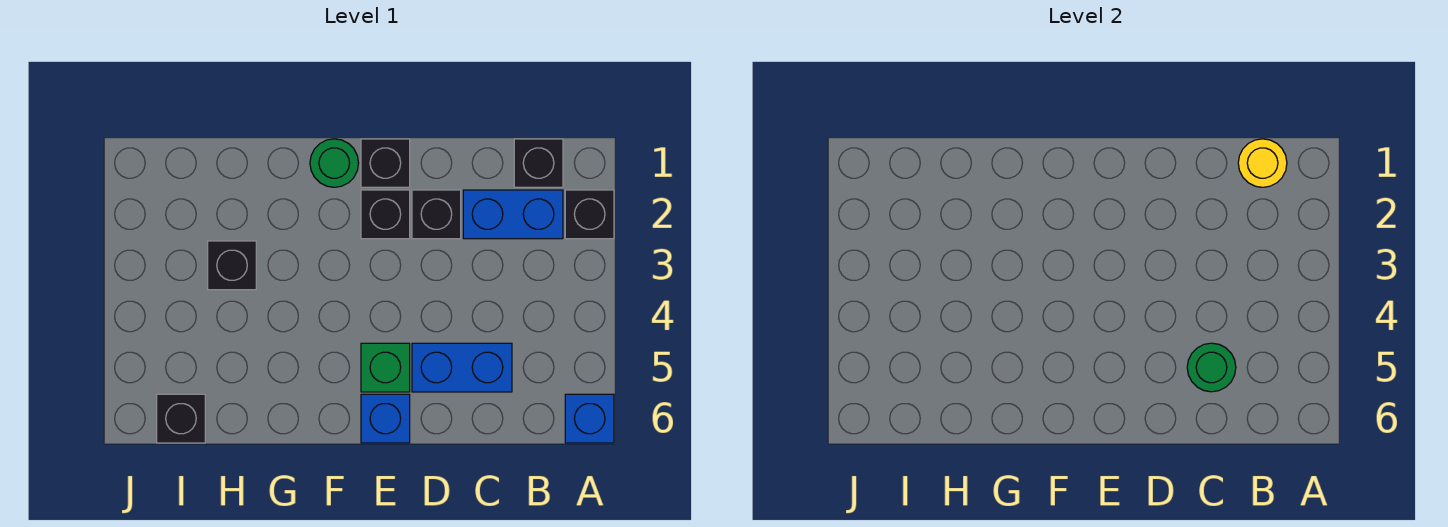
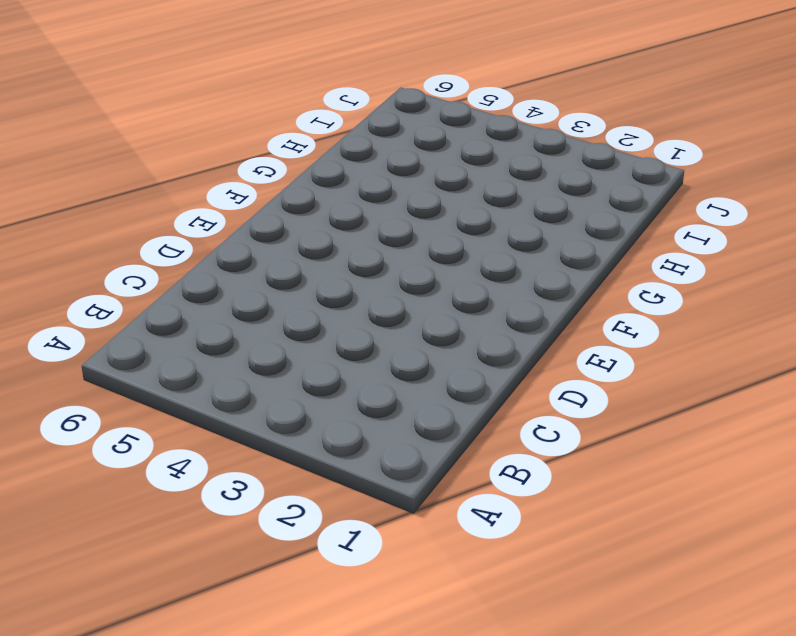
none -> black brick A2 level 1
none -> blue brick A6 level 1
none -> black brick B1 level 1

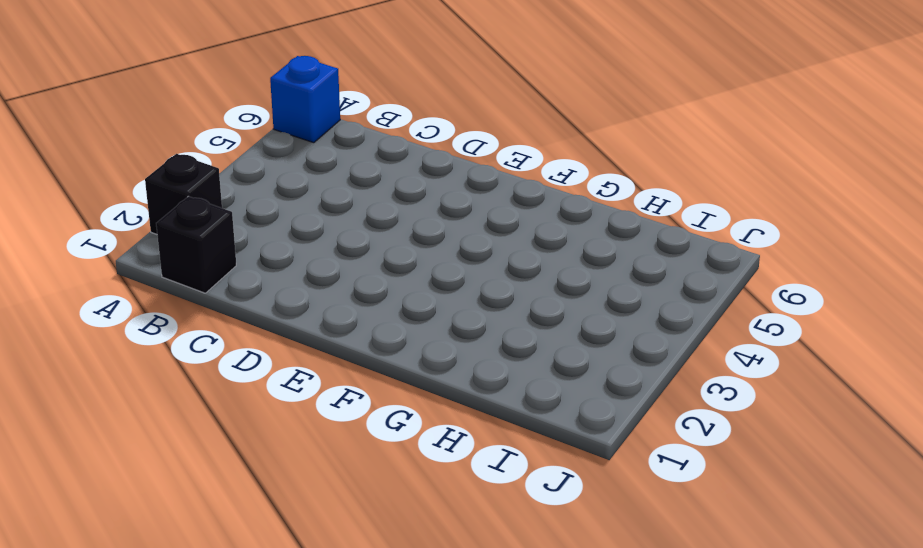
none -> blue brick B2:C2 level 1
none -> blue brick C5:D5 level 1
none -> black brick D2 level 1

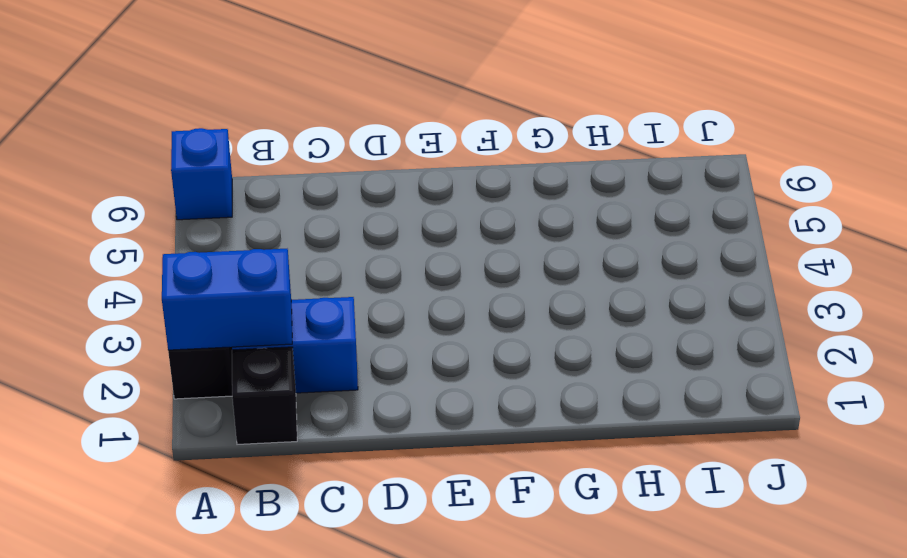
blue brick A2:B2 level 2 -> blue brick C5:D5 level 1
none -> black brick D2 level 1
none -> black brick E1 level 1
none -> black brick E2 level 1

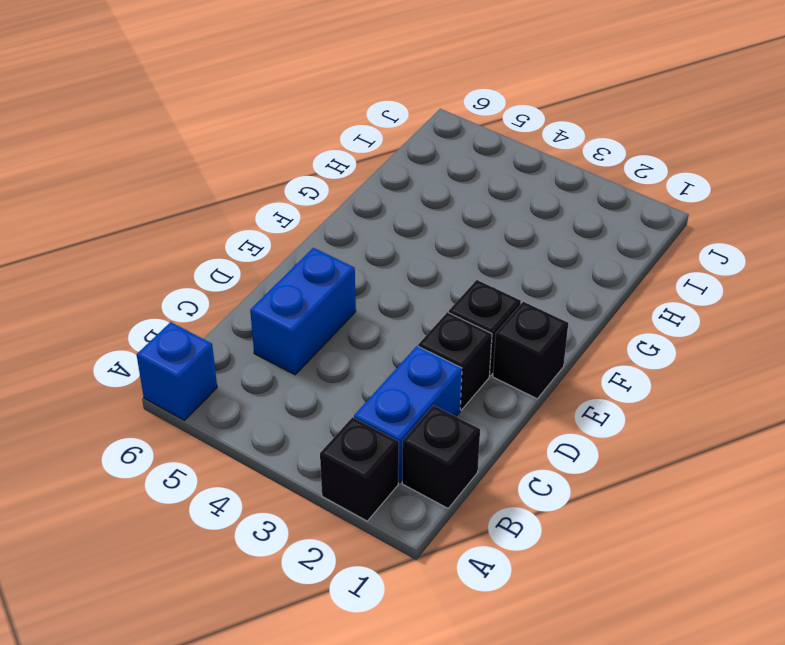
none -> green brick E5 level 1
none -> blue brick E6 level 1
none -> green round brick F1 level 1

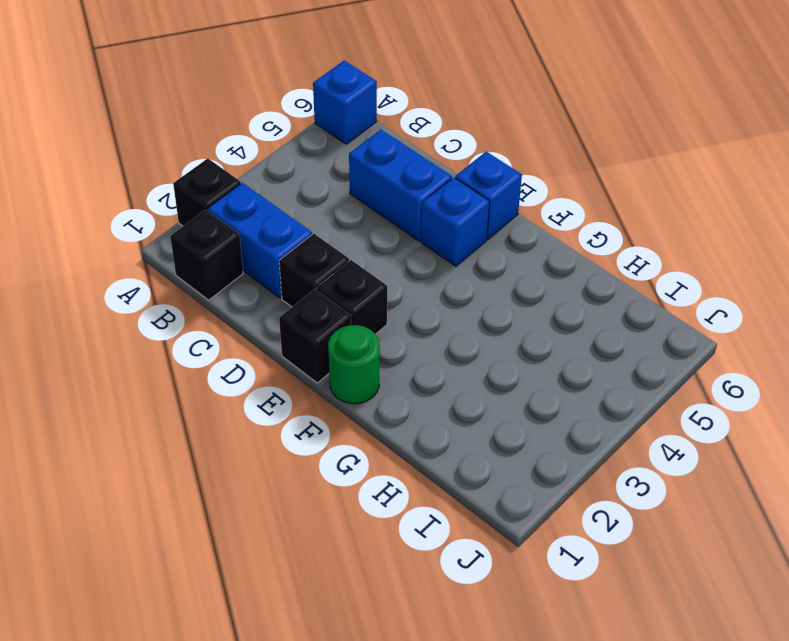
blue brick E5 level 1 -> green brick E5 level 1
none -> black brick H3 level 1
none -> black brick I6 level 1
none -> yellow round brick B1 level 2

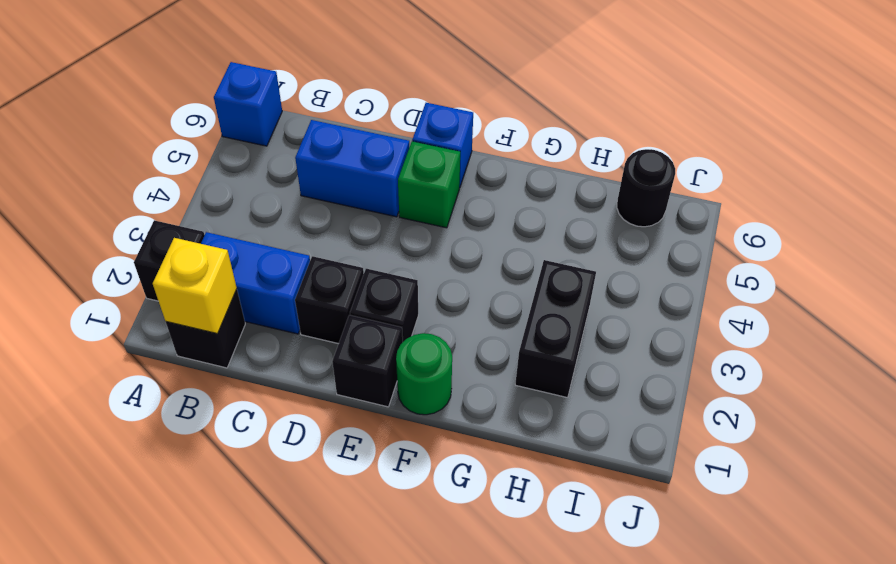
yellow brick B1 level 2 -> yellow round brick B1 level 2
black brick H2:H3 level 1 -> black brick H3 level 1
black round brick I6 level 1 -> black brick I6 level 1
none -> green round brick C5 level 2

